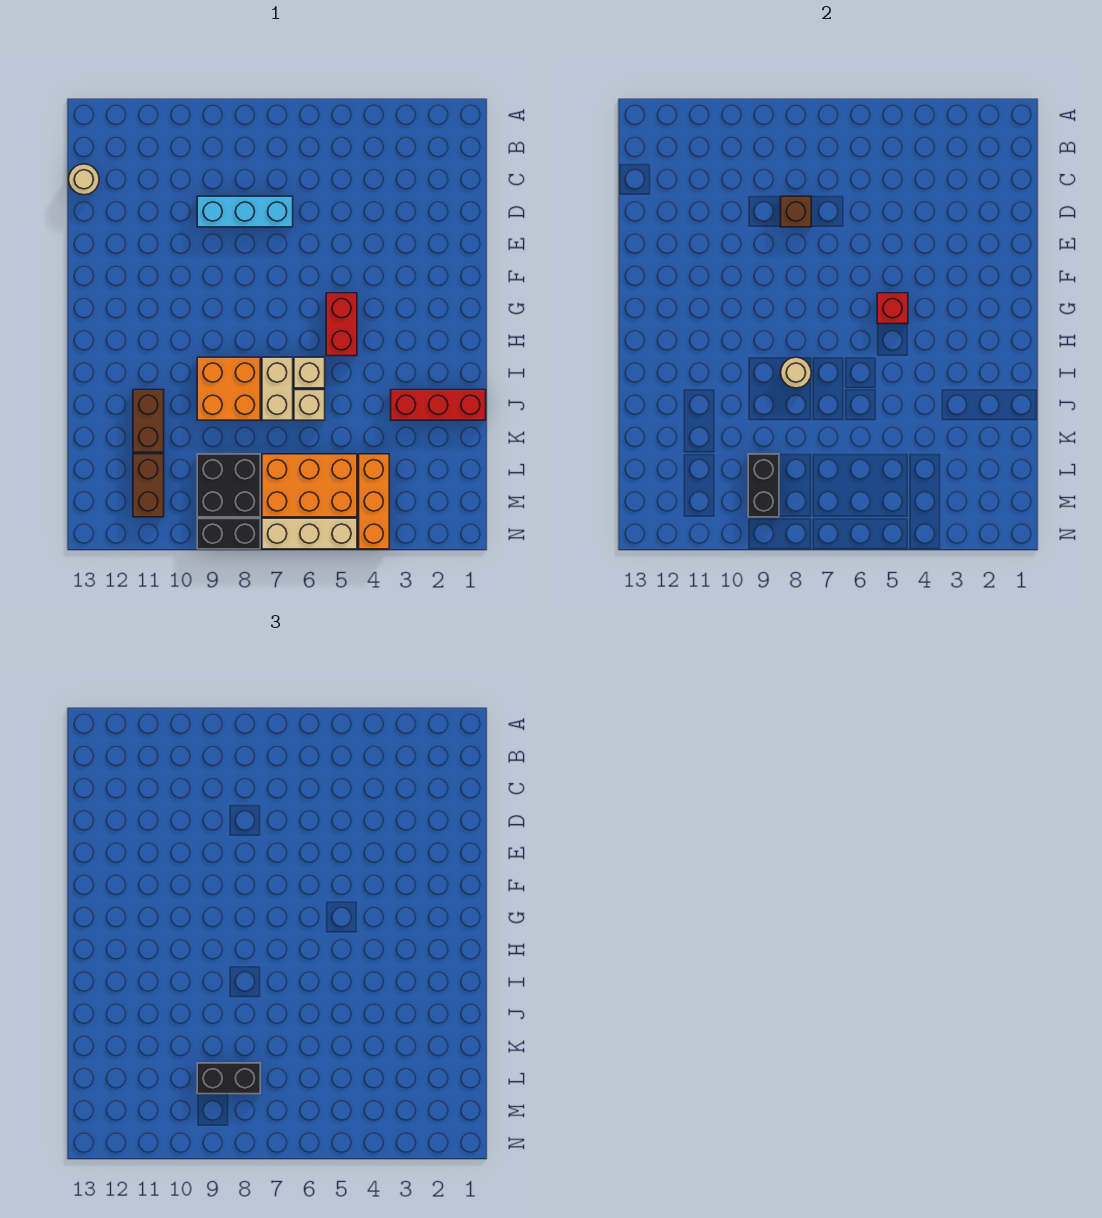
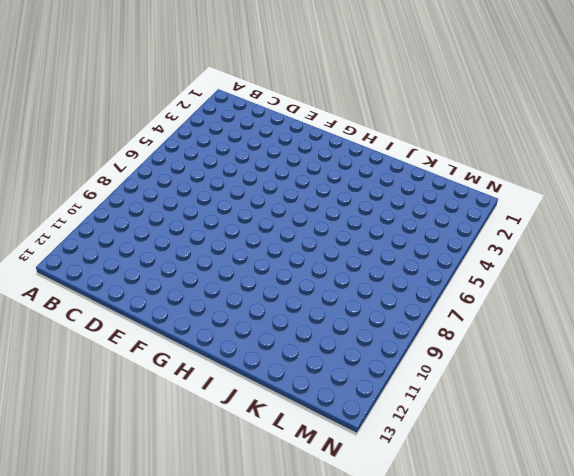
none -> tan round brick C13 level 1
none -> cyan brick D7:D9 level 1
none -> red brick G5:H5 level 1

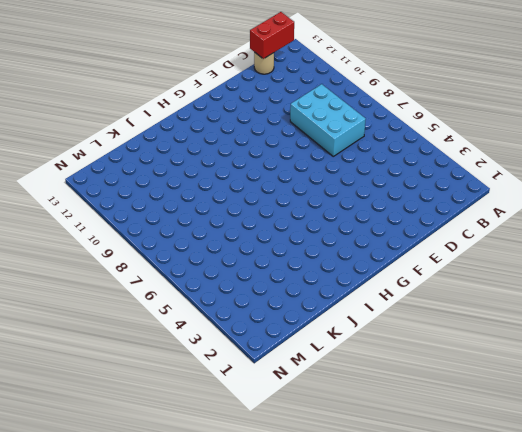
red brick B13:C13 level 2 -> red brick G5:H5 level 1
cyan brick C7:D9 level 1 -> cyan brick D7:D9 level 1
none -> tan brick I6 level 1
none -> tan brick I7:J7 level 1
none -> orange brick I8:J9 level 1

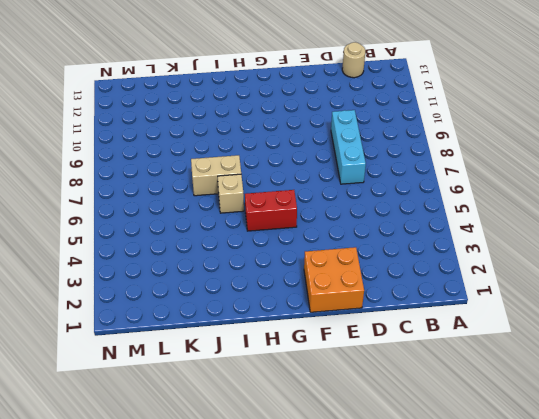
orange brick E1:F2 level 1 -> orange brick I8:J9 level 1
none -> red brick J1:J3 level 1
none -> tan brick J6 level 1
none -> brown brick J11:K11 level 1

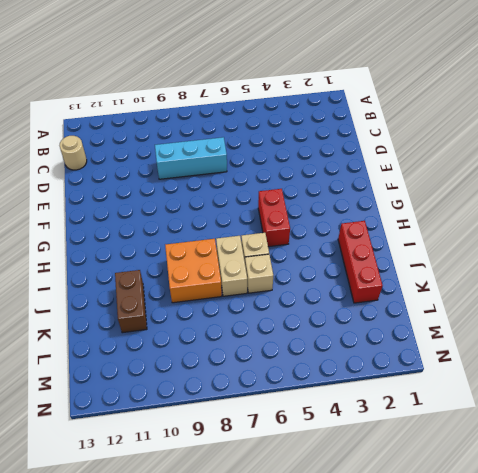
red brick I2:K2 level 1 -> red brick J1:J3 level 1
none -> orange brick L4:N4 level 1
none -> orange brick L5:M7 level 1
none -> black brick L8:M9 level 1

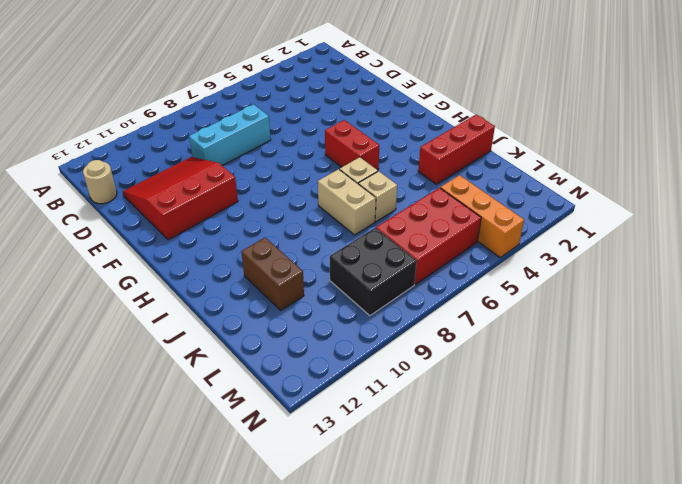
red slope D10:F12 level 1 top F -> none
red brick L5:M7 level 1 -> orange brick L5:M7 level 1
none -> orange brick I8:J9 level 1
none -> brown brick L11:M11 level 1
none -> tan brick N5:N7 level 1

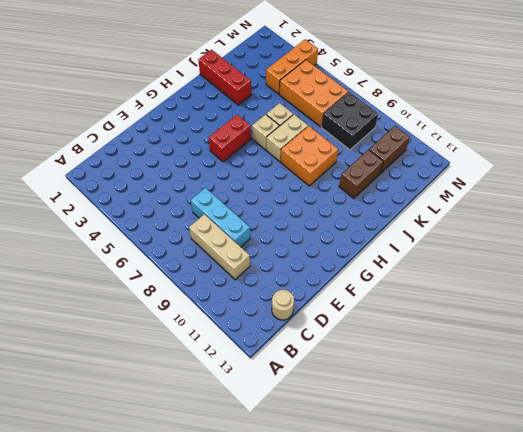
tan brick C8:C10 level 1 -> tan brick N5:N7 level 1
none -> black brick N8:N9 level 1
none -> brown brick D8 level 2
none -> red brick G5 level 2

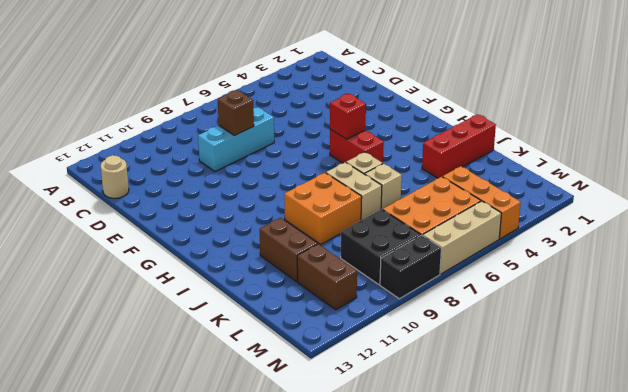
none -> tan round brick I8 level 2
none -> black brick L9:M9 level 2
none -> black brick L8:L9 level 3

